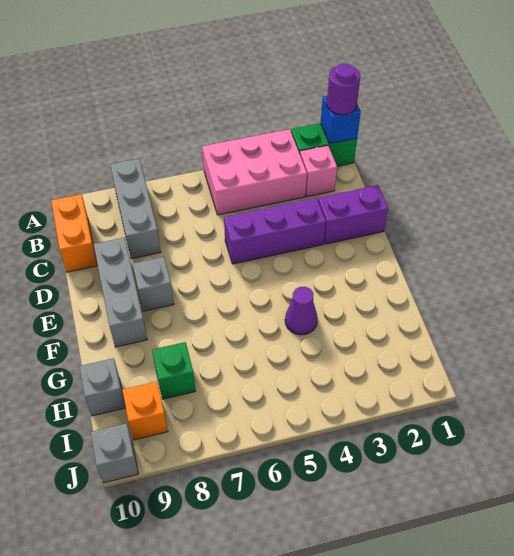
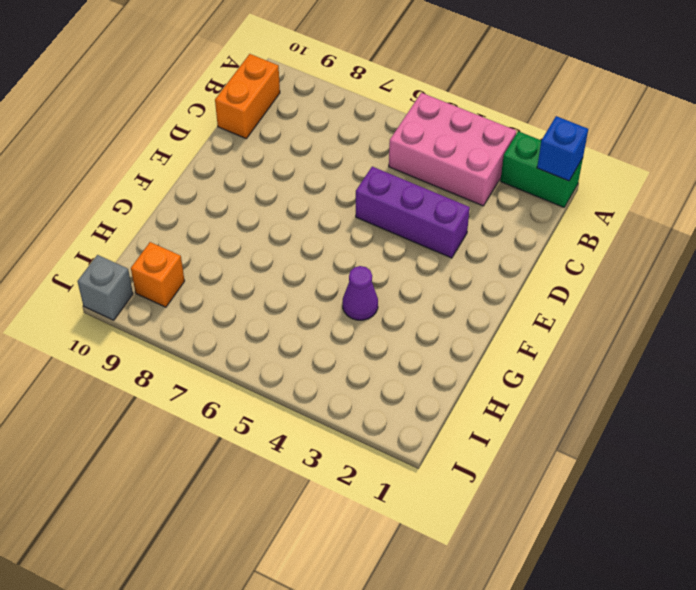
none -> grey brick A8:C8 level 1
none -> pink brick B2 level 1
none -> purple brick D1:D2 level 1

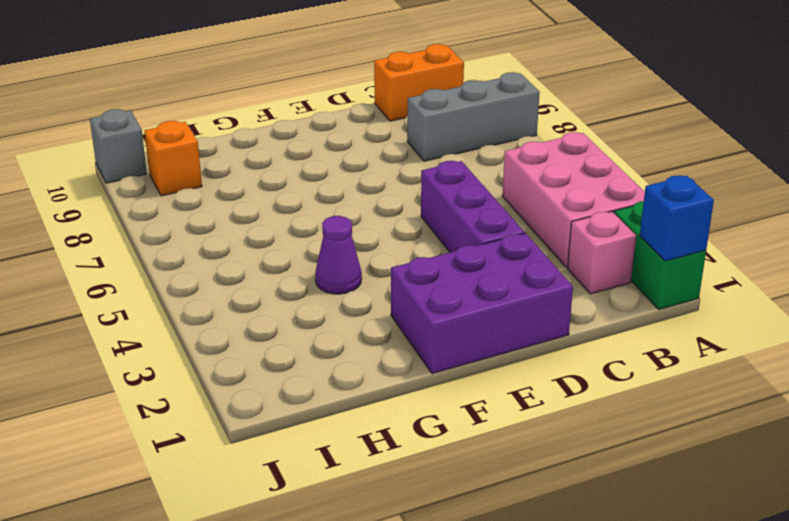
purple brick D1:F2 level 1 -> purple brick D1:D2 level 1
none -> grey brick D9:F9 level 1
none -> grey brick E8 level 1
none -> green brick H8 level 1

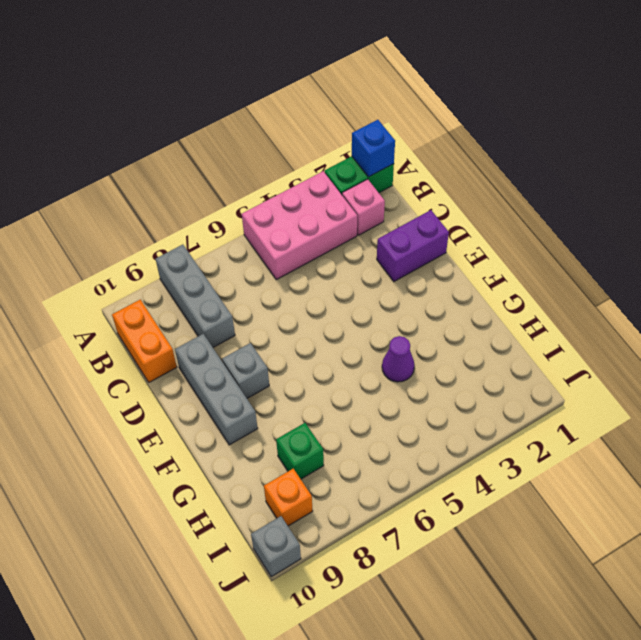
none -> purple brick D3:D5 level 1
none -> grey brick H10 level 1
none -> purple round brick A1 level 3

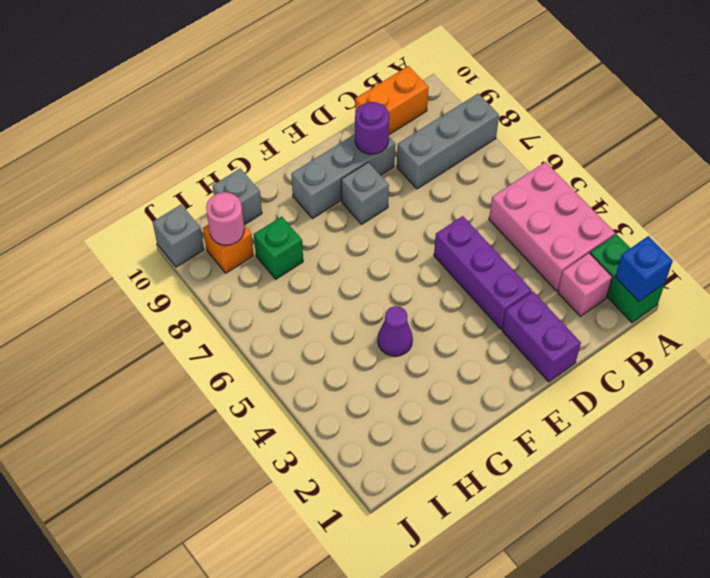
purple round brick D9 level 2 -> purple round brick A1 level 3
pink round brick I9 level 2 -> none

